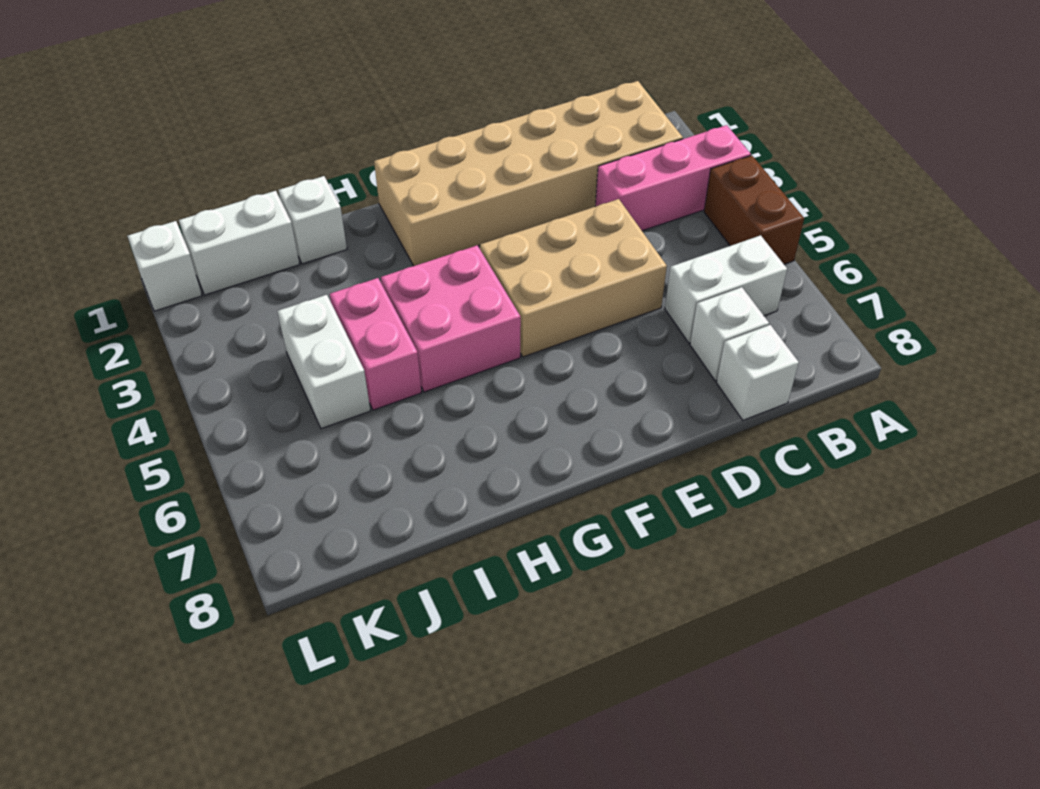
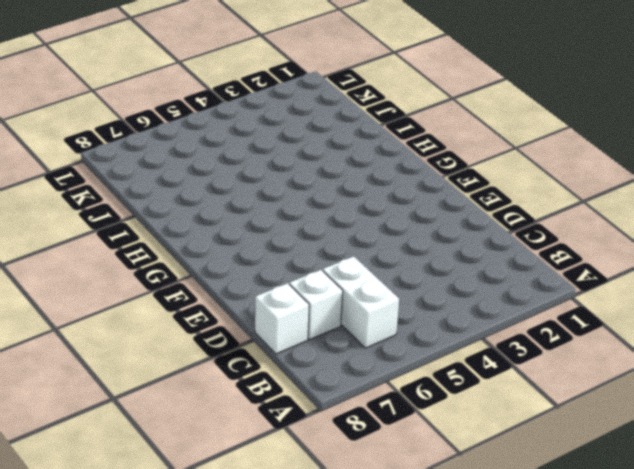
none -> pink brick A3:C3 level 1
none -> brown brick A4:A5 level 1
none -> tan brick B1:G2 level 1

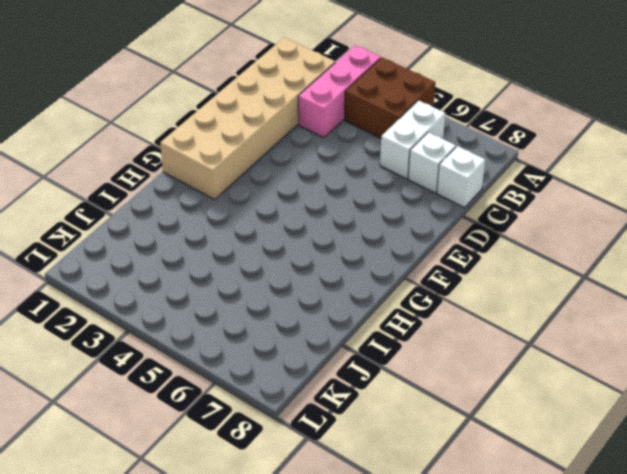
brown brick A4:B5 level 1 -> brown brick A4:A5 level 1
none -> tan brick D4:F5 level 1
none -> pink brick G4:H5 level 1
none -> white brick I1 level 1

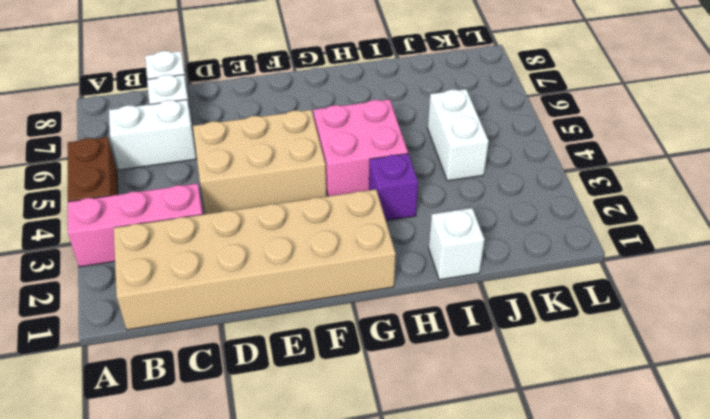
purple brick H3 level 1 -> none
none -> pink brick I4:I5 level 1
none -> white brick J1:K1 level 1
none -> white brick L1 level 1

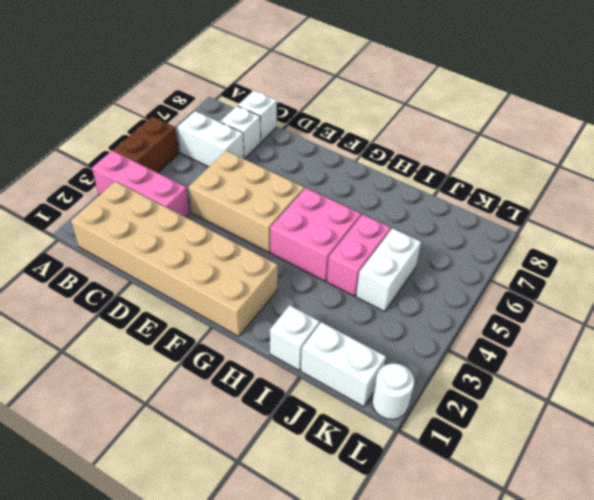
white round brick L1 level 1 -> white brick L1 level 1

